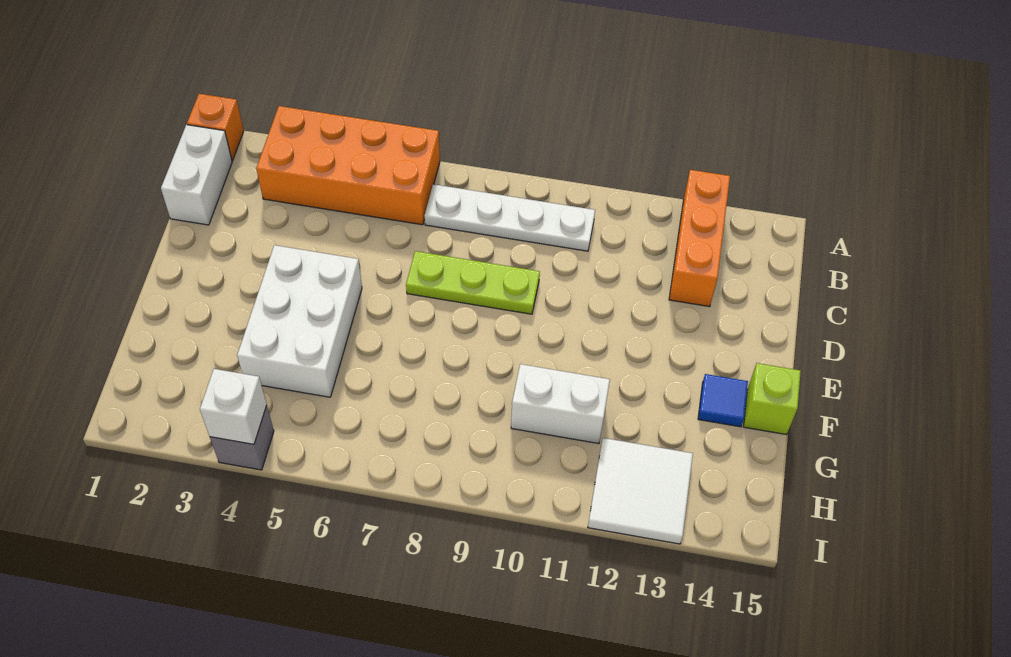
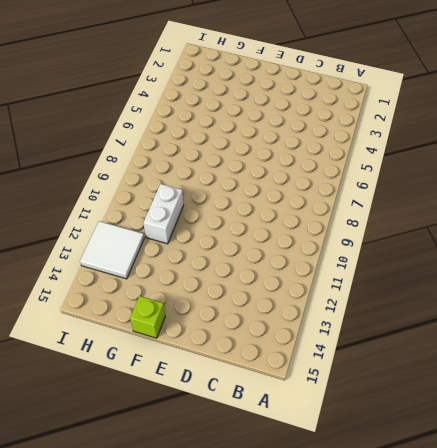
none -> orange brick A1 level 1
none -> orange brick A3:B6 level 1
none -> orange brick A13:C13 level 1

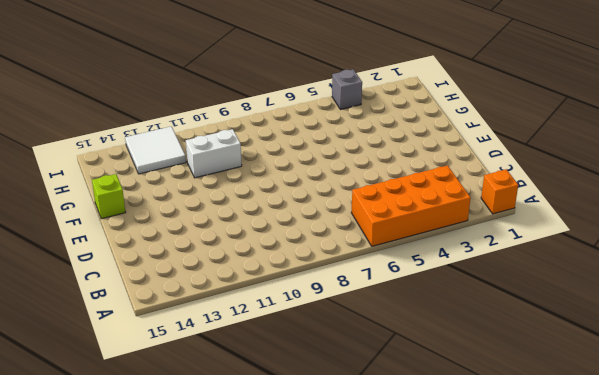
none -> orange brick A13:C13 level 1
none -> white brick B1:C1 level 1
none -> white plate B7:B10 level 1

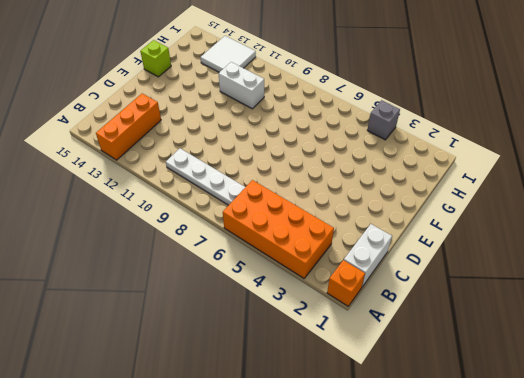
none -> lime plate D7:D9 level 1
none -> white brick E4:G5 level 1
none -> blue tile F14 level 1

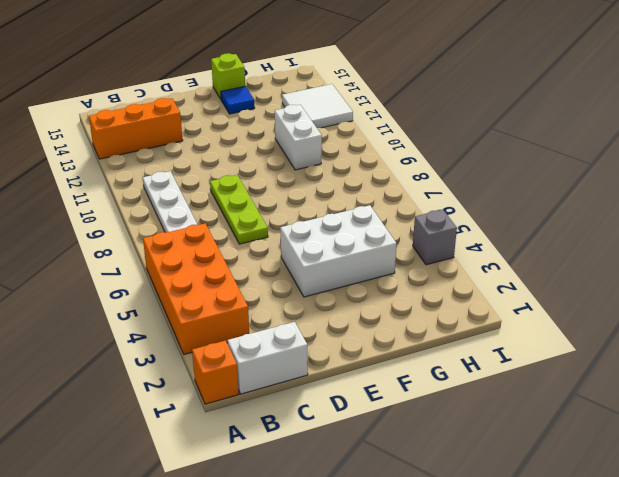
none -> white brick I4 level 2

